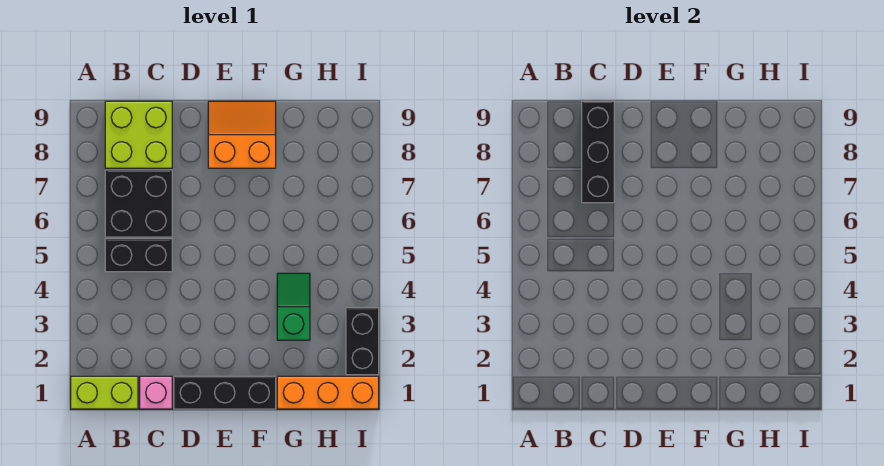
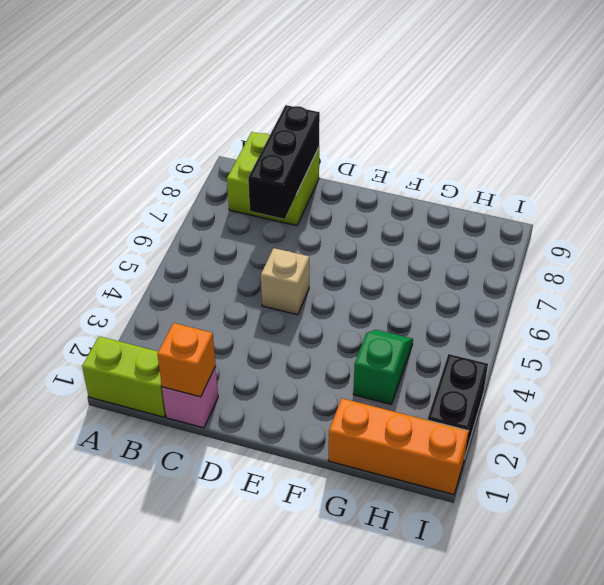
orange brick C1 level 2 -> none
tan brick D5 level 1 -> none
none -> black brick B5:C5 level 1
none -> black brick B6:C7 level 1

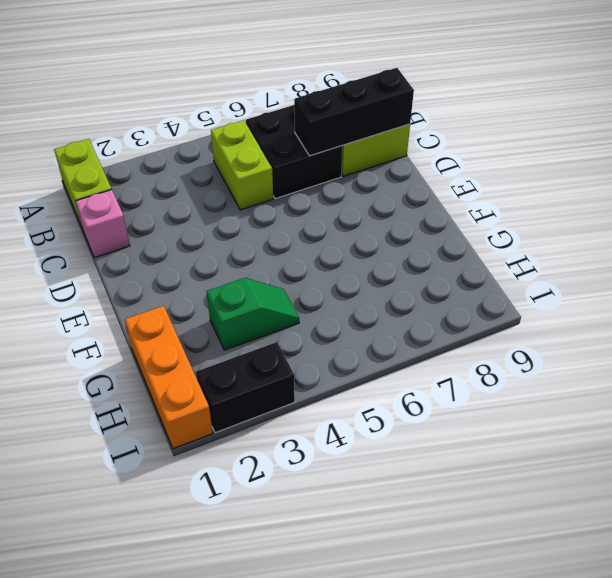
lime brick B5:C5 level 1 -> black brick B5:C5 level 1
none -> black brick D1:F1 level 1
none -> orange slope E8:F9 level 1 top 8

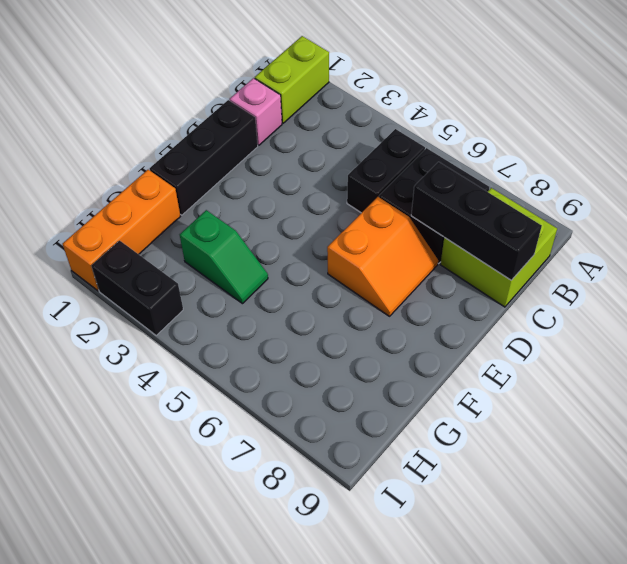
orange slope D6:E7 level 1 top 6 -> orange slope E8:F9 level 1 top 8

